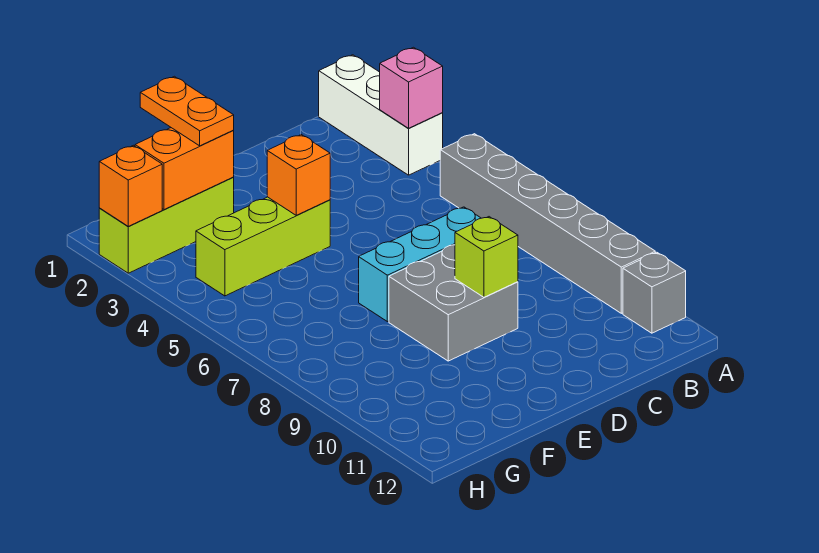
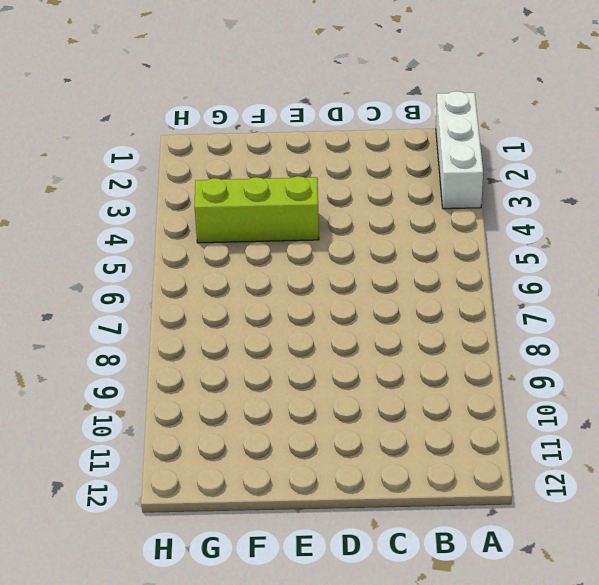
none -> grey brick A5:A10 level 1
none -> grey brick A11 level 1
none -> cyan brick C7:E7 level 1

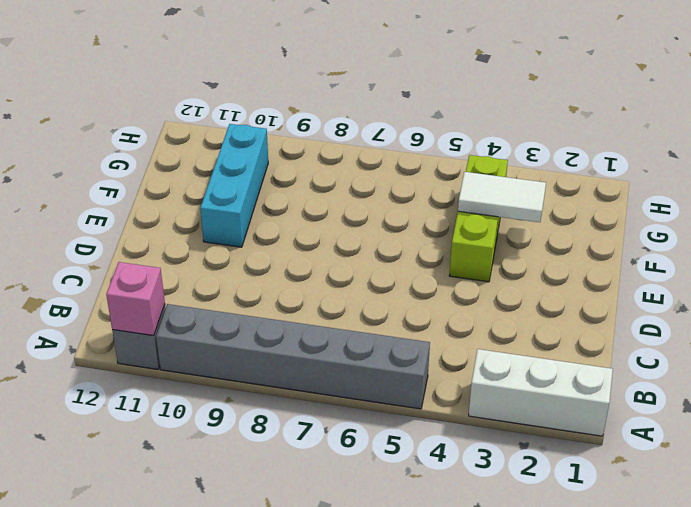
pink brick A11 level 2 -> pink brick A3 level 2
cyan brick E10:G10 level 1 -> cyan brick C7:E7 level 1
white tile F3:F4 level 2 -> none
none -> grey brick D8:E9 level 1
none -> lime brick F2:H2 level 1
none -> lime brick D9 level 2

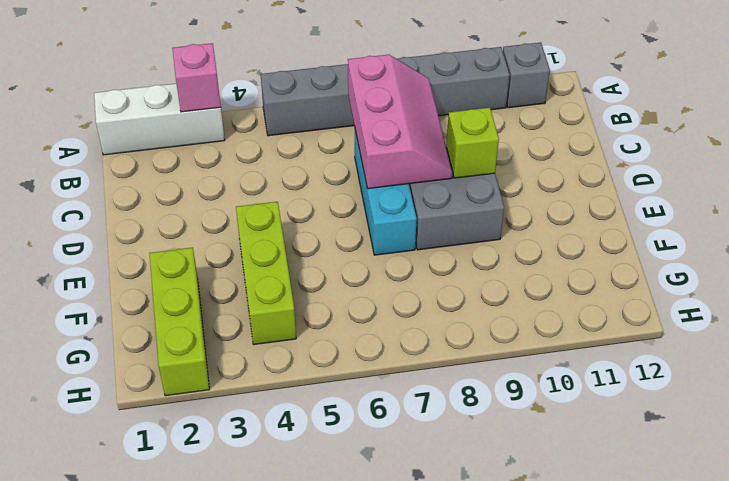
pink slope B7:D8 level 2 top 7 -> none
none -> orange brick E4 level 2
none -> orange brick F2:G2 level 2
none -> orange brick H2 level 2

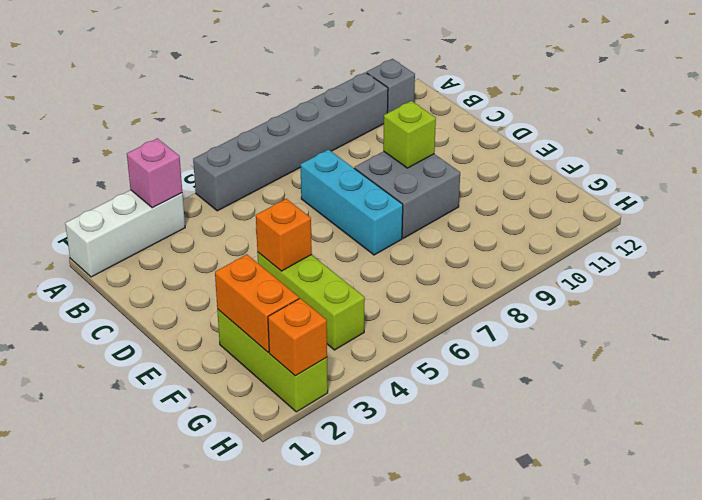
none -> orange plate F1:F2 level 3

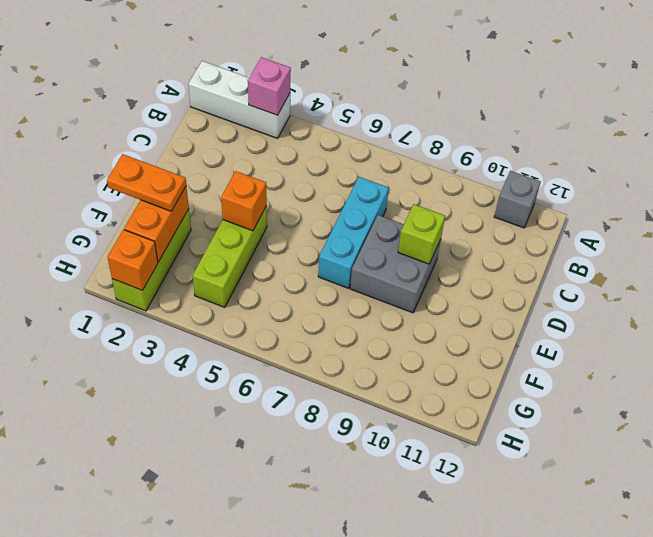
none -> grey brick A5:A10 level 1

